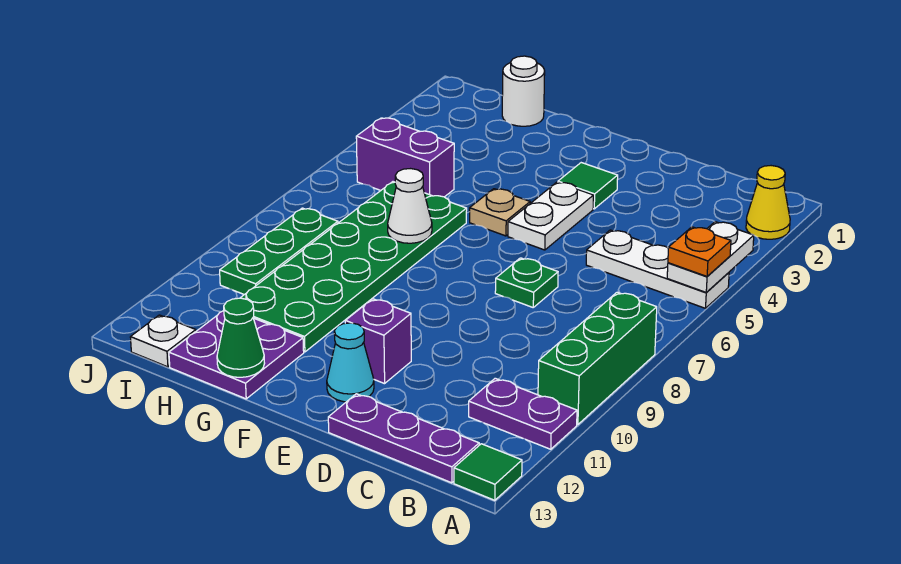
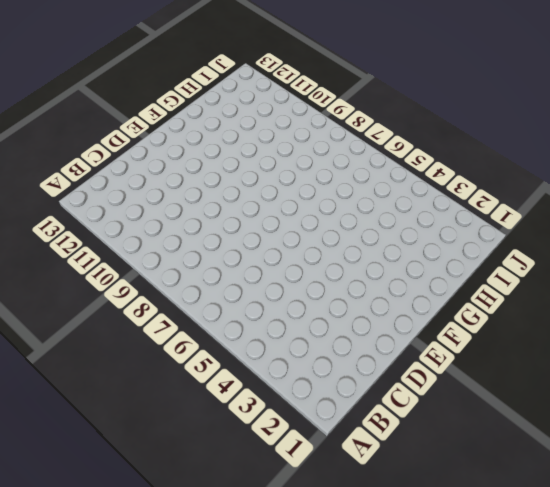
none -> yellow cone A2 level 1
none -> white plate A5:C5 level 1
none -> green brick A8:A10 level 1

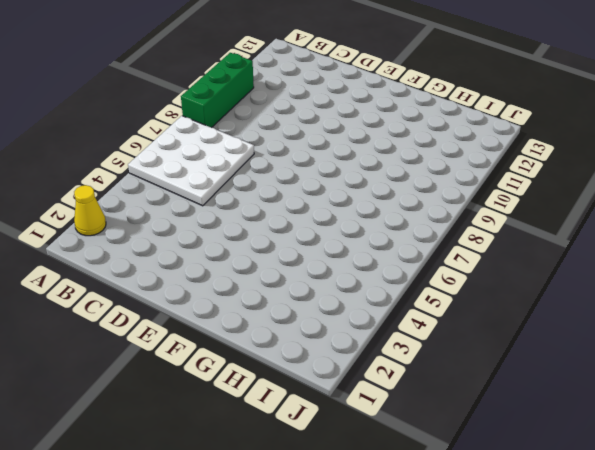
white plate A5:C7 level 1 -> white plate A5:C5 level 1
none -> purple plate A11:B11 level 1
none -> green tile A13 level 1
none -> purple plate B13:D13 level 1

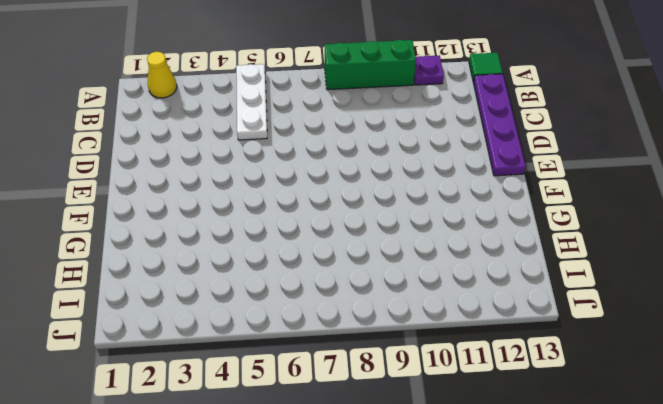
purple plate A11 level 1 -> purple plate A11:B11 level 1
purple plate B13:E13 level 1 -> purple plate B13:D13 level 1
none -> green plate D7 level 1
none -> green tile E3 level 1
none -> white plate E4:E5 level 1

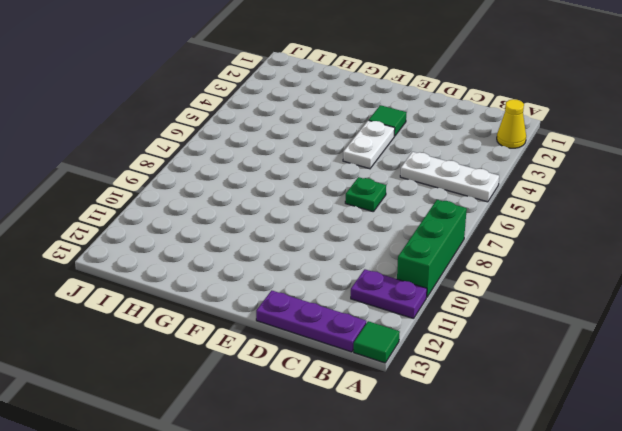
none -> purple brick E11 level 1
none -> cyan cone E12 level 1
none -> tan plate F5 level 1

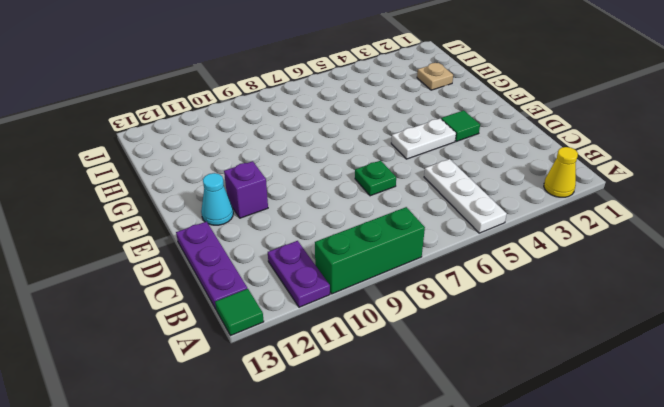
tan plate H2 level 1 -> tan plate F5 level 1
none -> green plate G6:H11 level 1
none -> purple plate G12:H13 level 1
none -> white round brick H1 level 1

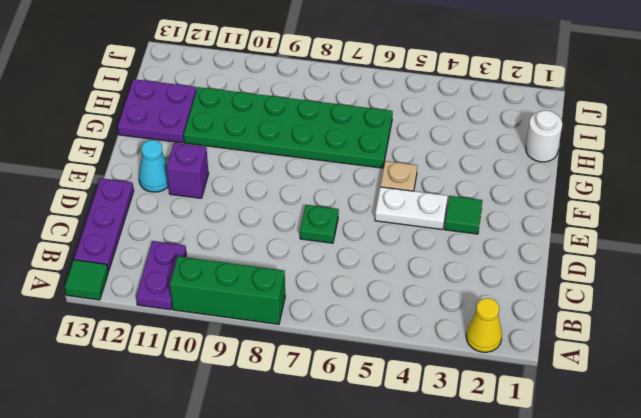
none -> white plate A5:C5 level 1
none -> purple brick H5:I5 level 1
none -> green plate I8:I10 level 1

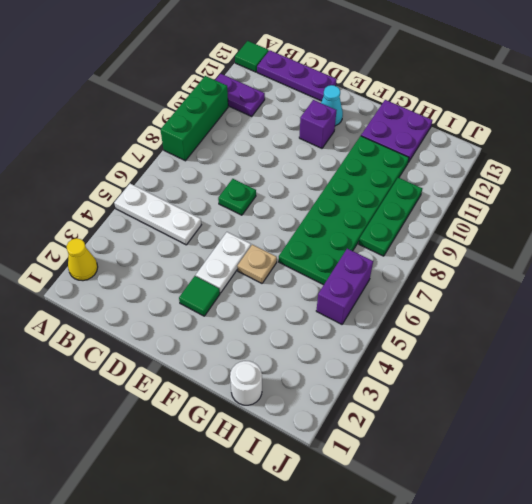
purple brick I5:I6 level 1 -> purple brick H5:I5 level 1
none -> white plate I13 level 1
none -> white plate A4:A5 level 2
none -> white cone G7 level 2

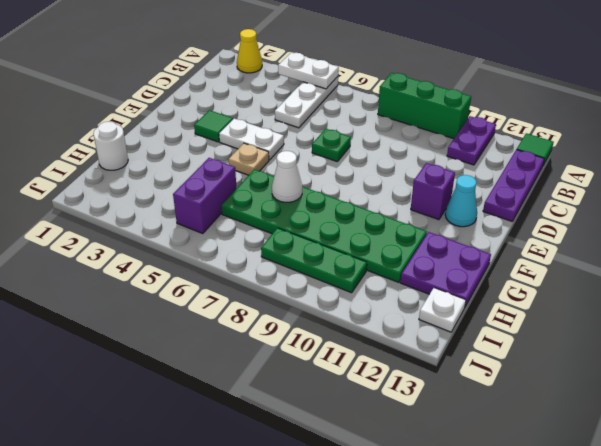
none -> green cone G13 level 2
none -> orange plate A5 level 3

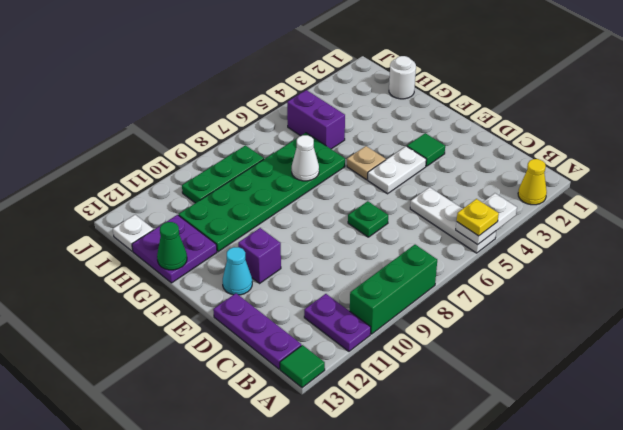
yellow plate A5 level 3 -> orange plate A5 level 3

